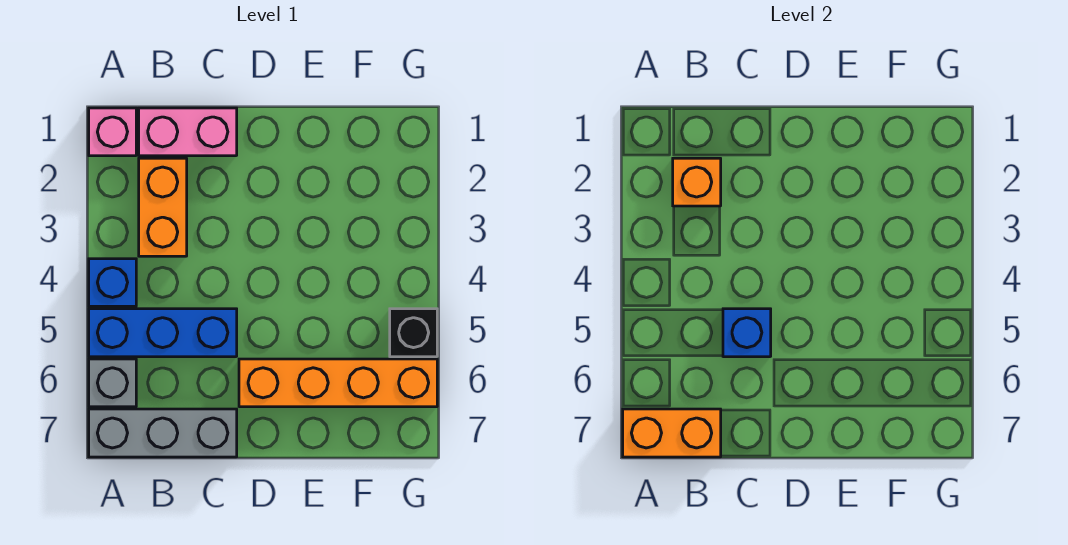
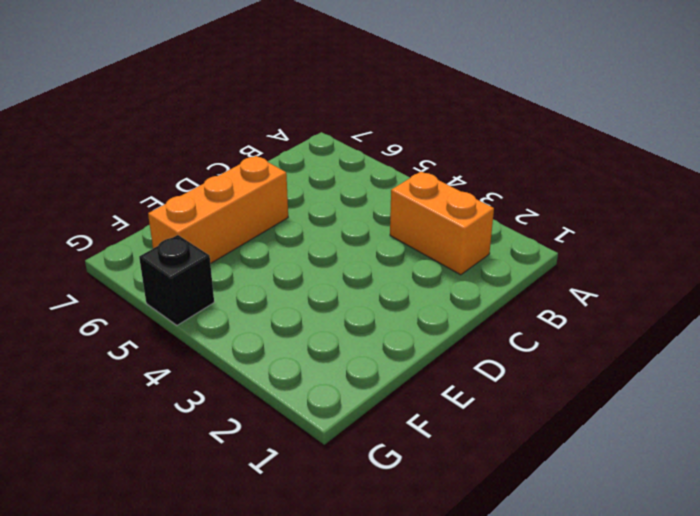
orange brick D6:F6 level 1 -> orange brick D6:G6 level 1
none -> pink brick A1 level 1
none -> blue brick A4 level 1
none -> blue brick A5:C5 level 1

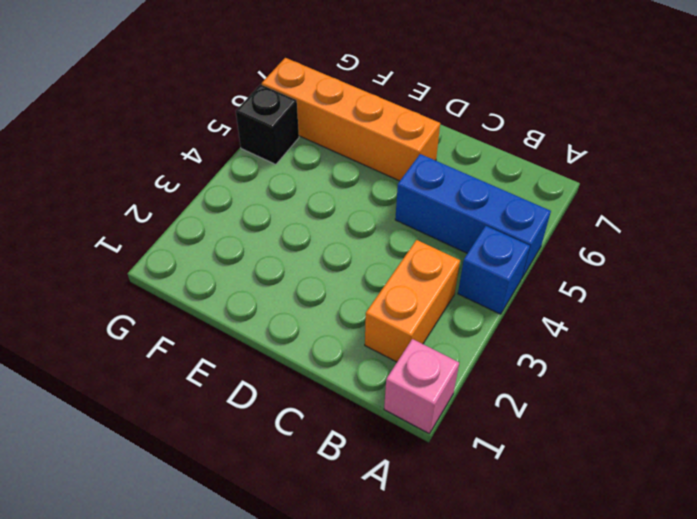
none -> grey brick A6 level 1
none -> grey brick A7:C7 level 1
none -> pink brick B1:C1 level 1

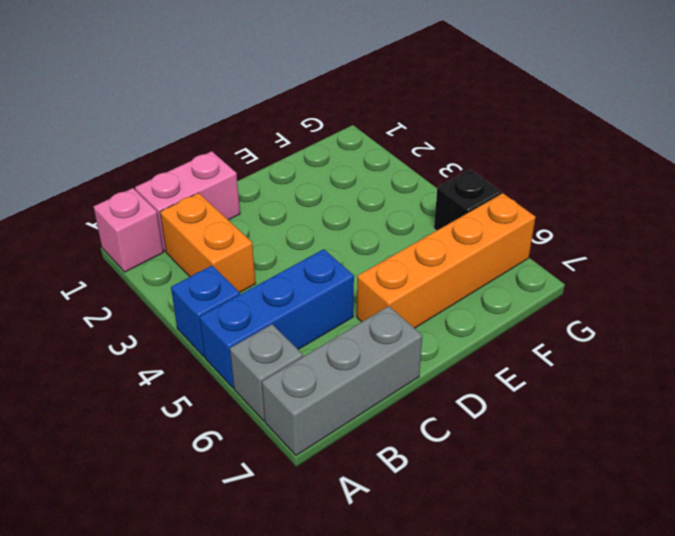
none -> orange brick A7:B7 level 2
none -> orange brick B2 level 2
none -> blue brick C5 level 2

